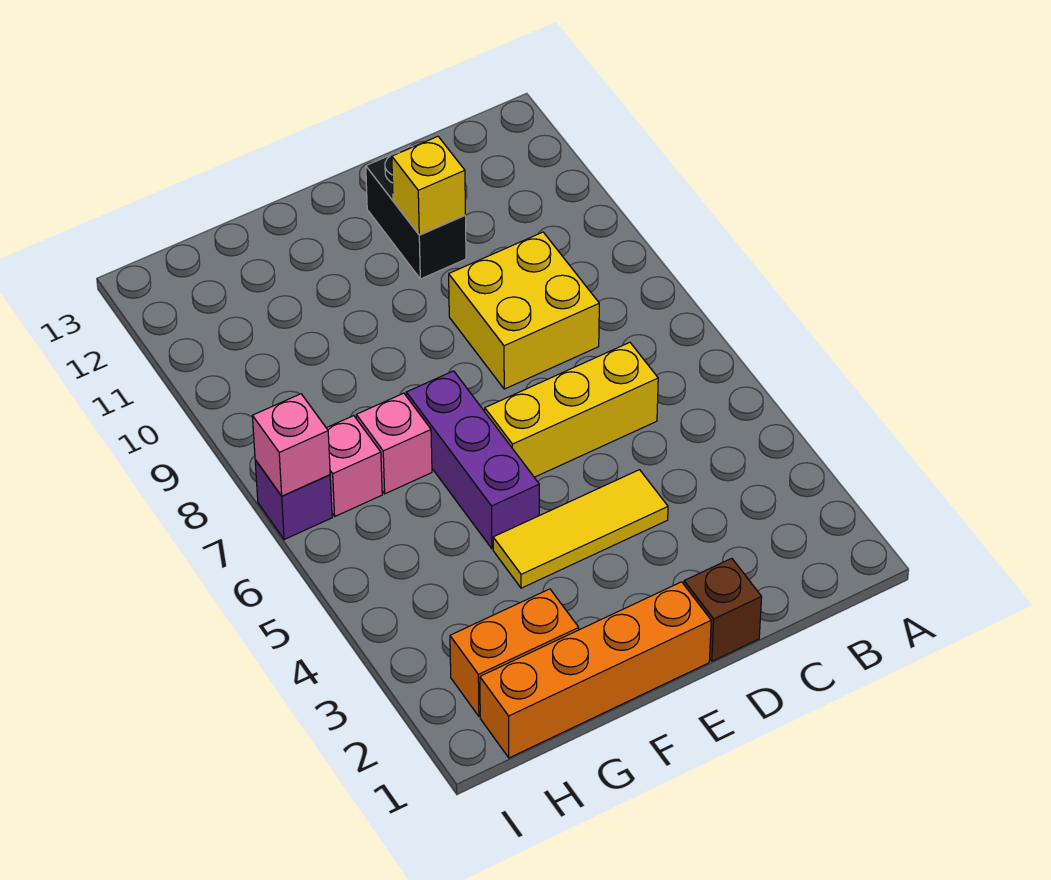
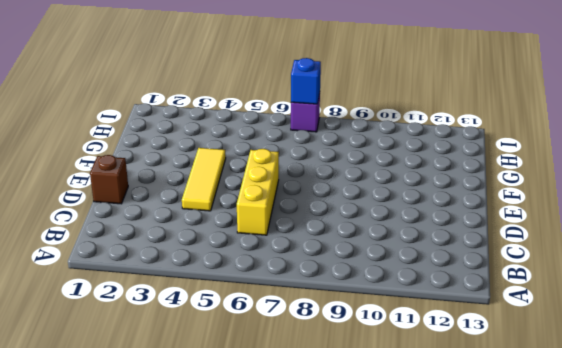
blue brick I7 level 2 -> pink brick I7 level 2
none -> yellow brick C8:D9 level 1
none -> black brick D11:D12 level 1
none -> orange brick E1:H1 level 1

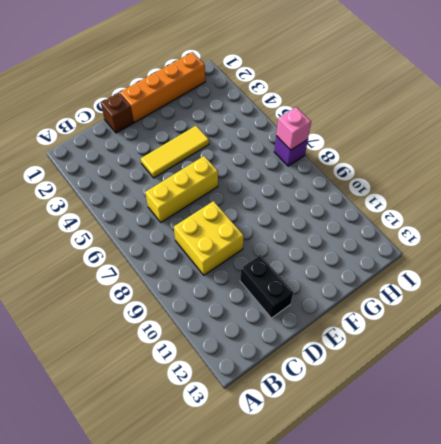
none -> purple brick F5:F7 level 1
none -> orange brick G2:H2 level 1
none -> pink brick G7 level 1

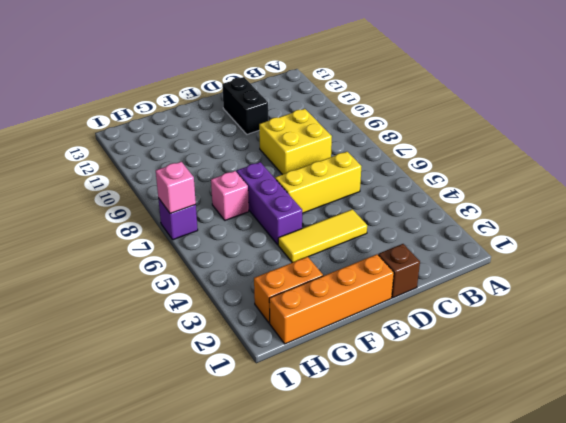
none -> pink brick H7 level 1
none -> yellow brick D11 level 2

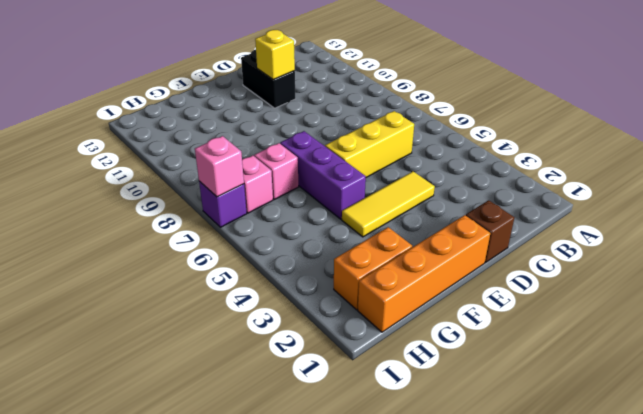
none -> yellow brick C8:D9 level 1

